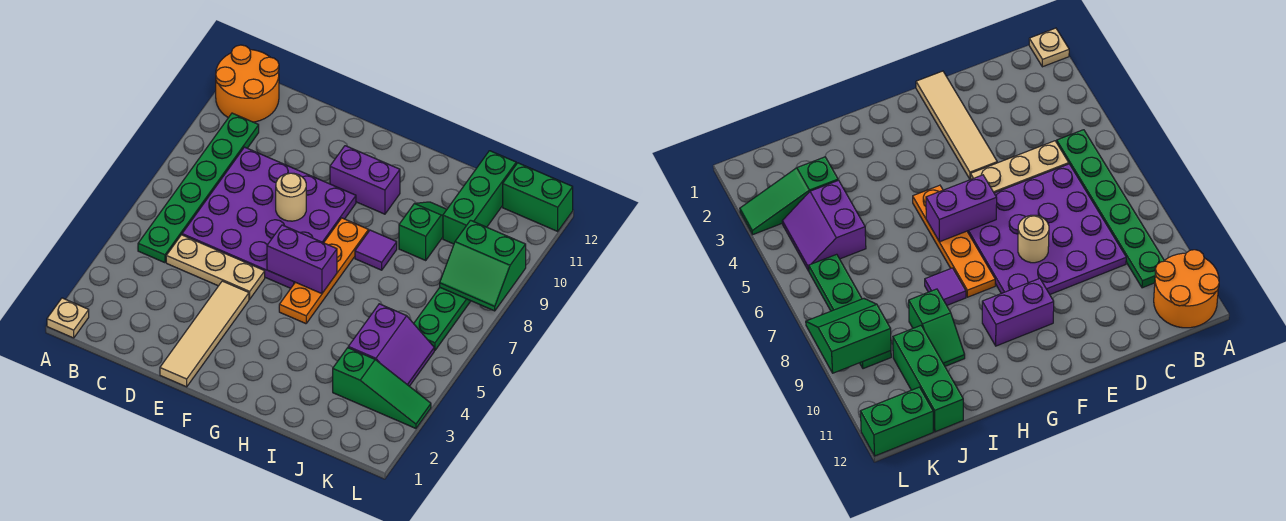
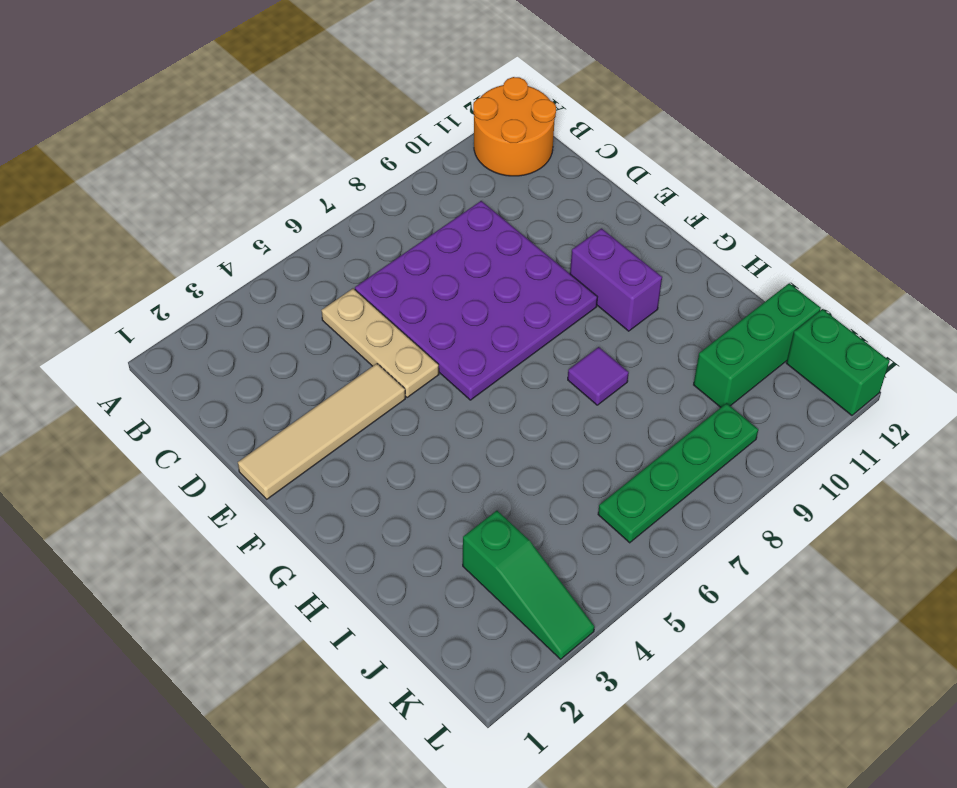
none -> tan plate A1 level 1
none -> green plate B5:B10 level 1
none -> orange plate G5:G8 level 1

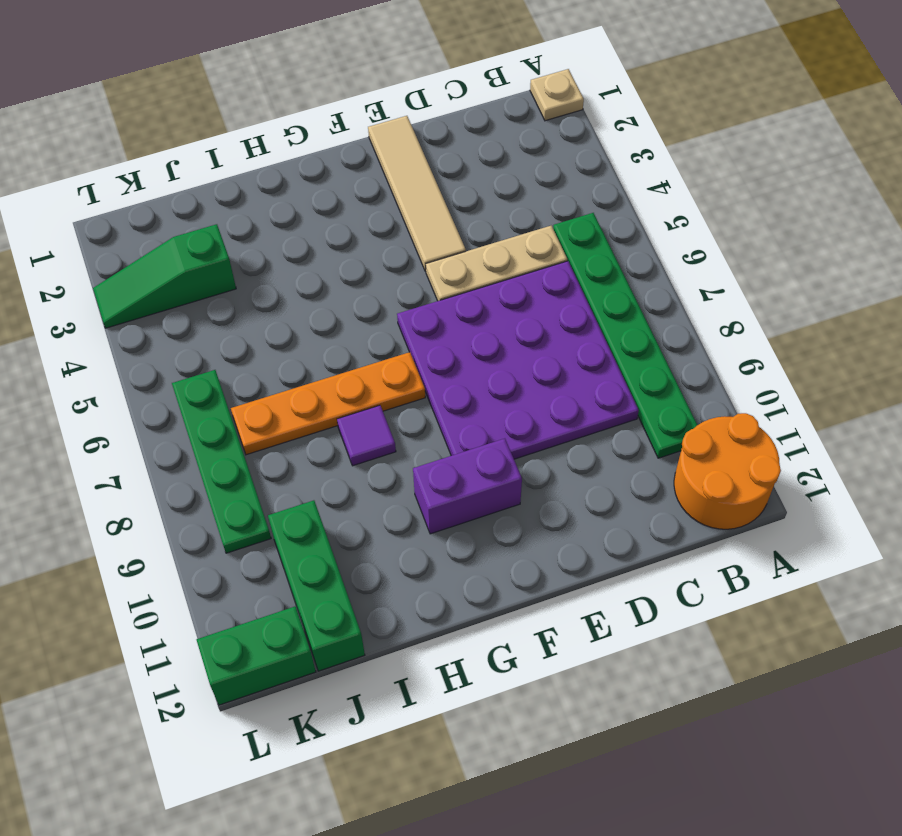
orange plate G7:J7 level 1 -> orange plate G5:G8 level 1
none -> green slope I9:I10 level 1 top 9
none -> purple slope J4:K5 level 1 top J
none -> tan round brick E8 level 2

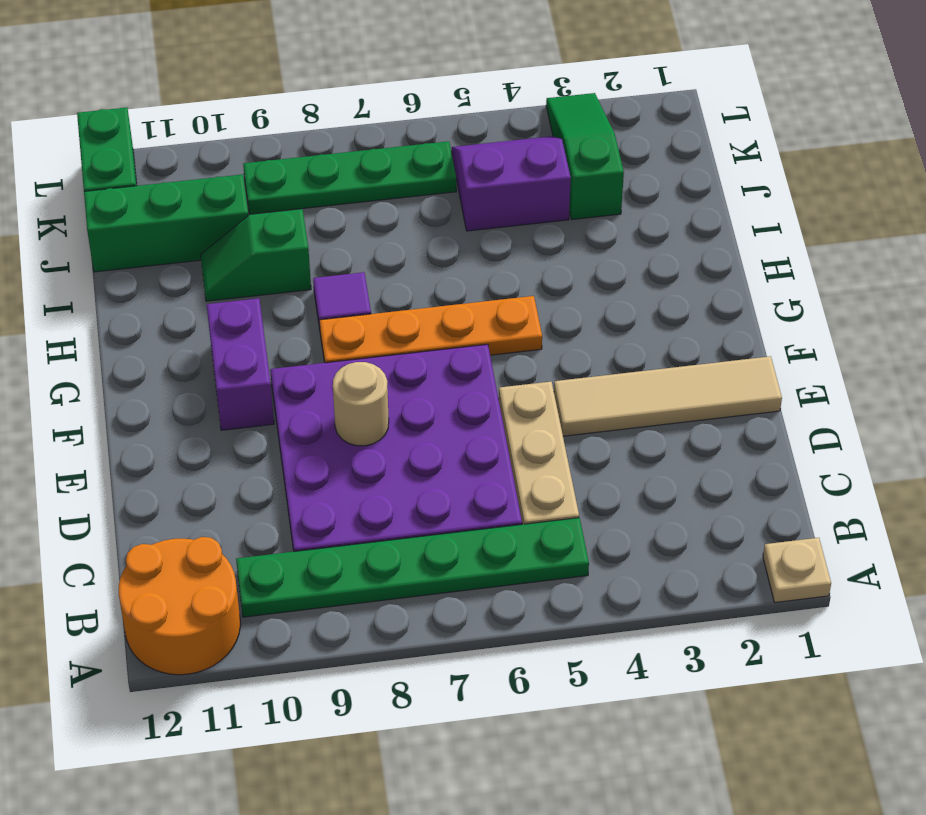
none -> purple brick F6:G6 level 2
none -> green slope K8:L9 level 2 top 9

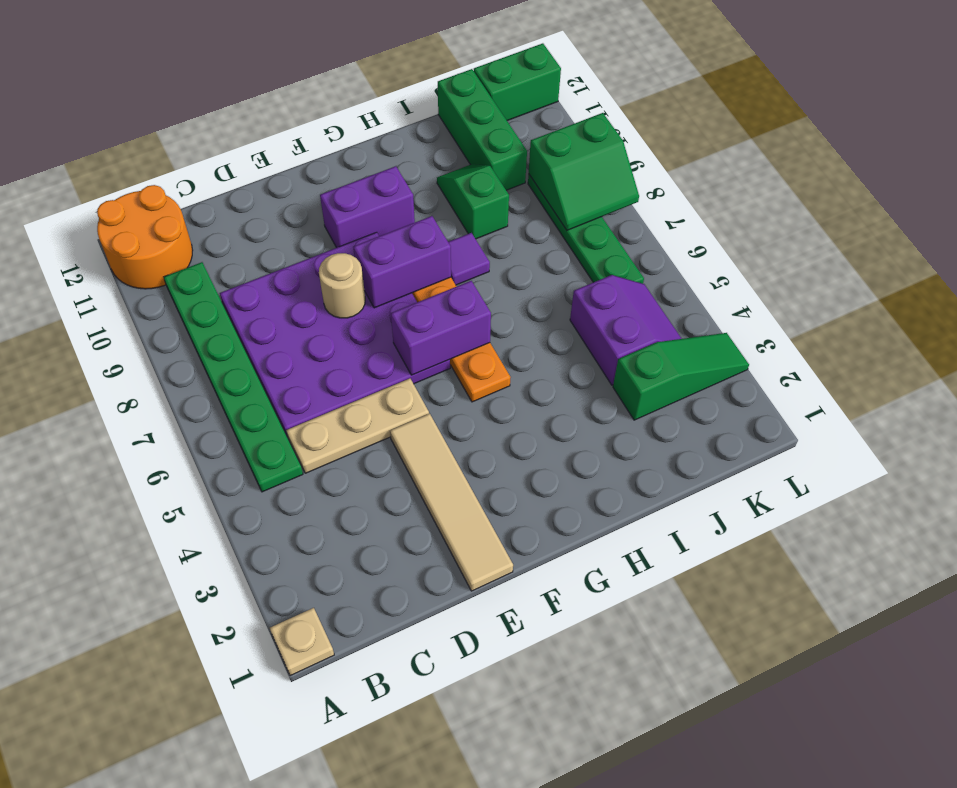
purple brick F8:G8 level 2 -> none

